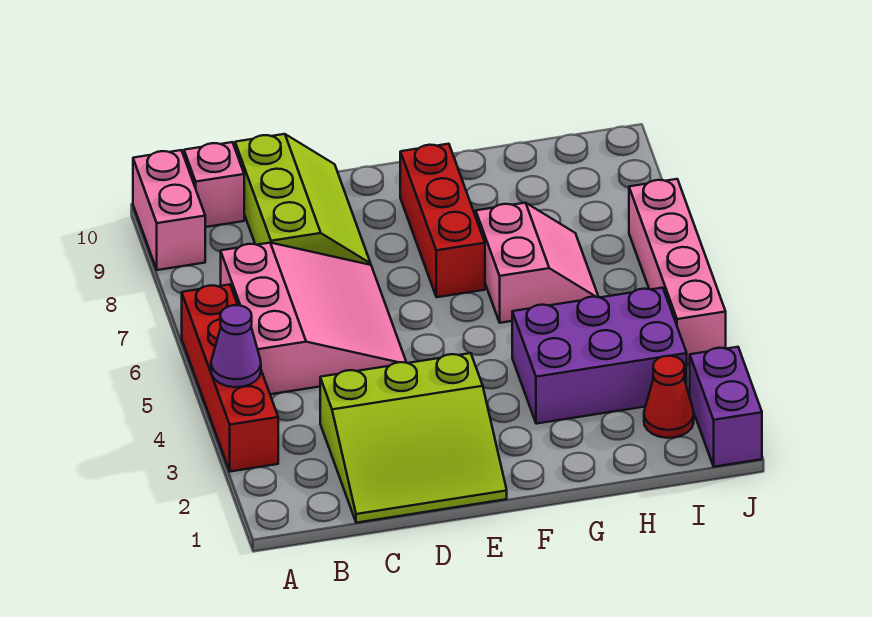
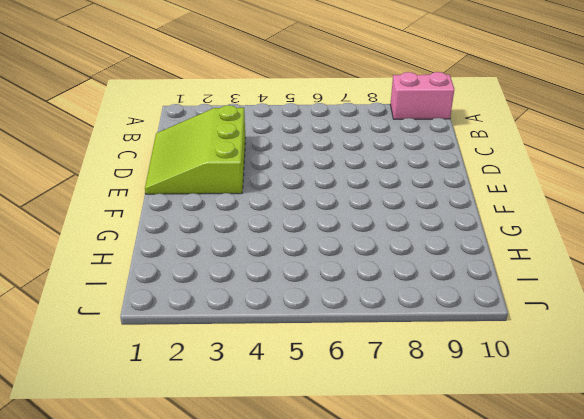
none -> red brick A3:A6 level 1
none -> pink slope B5:D7 level 1 top B
none -> pink brick B10 level 1

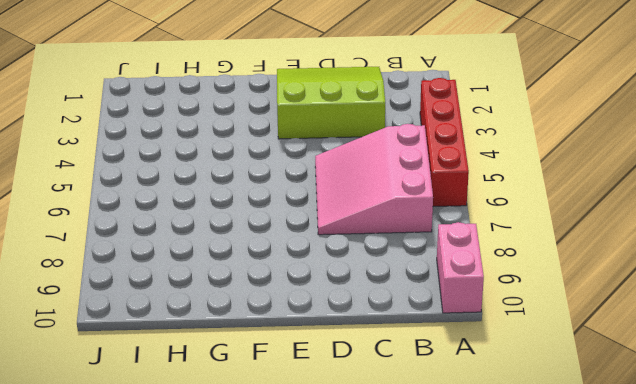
none -> pink brick B10 level 1
none -> lime slope C8:D10 level 1 top C
none -> red brick F7:F9 level 1

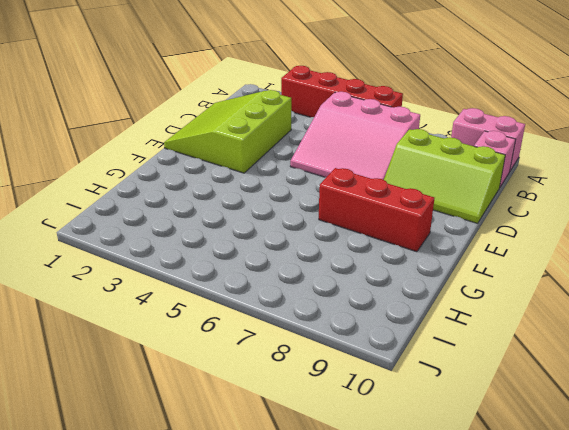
none -> purple brick G3:I4 level 1
none -> pink slope G6:H7 level 1 top G
none -> red cone I2 level 1

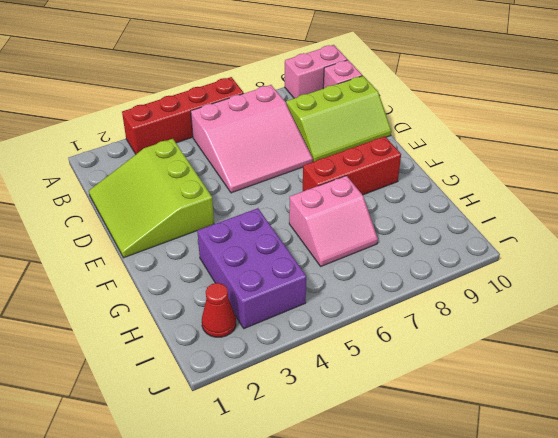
none -> purple brick J1:J2 level 1
none -> pink brick J4:J7 level 1
none -> purple cone A4 level 2

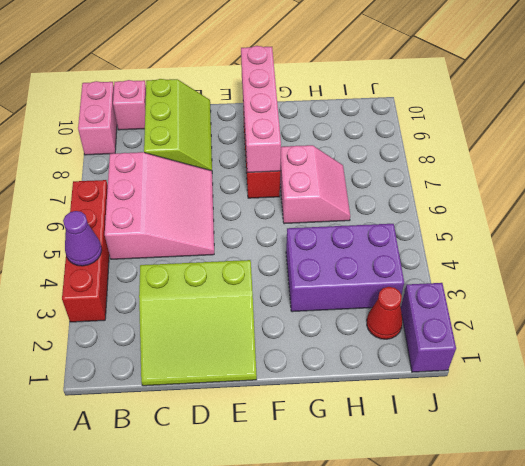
pink brick F7:F10 level 2 -> pink brick J4:J7 level 1

